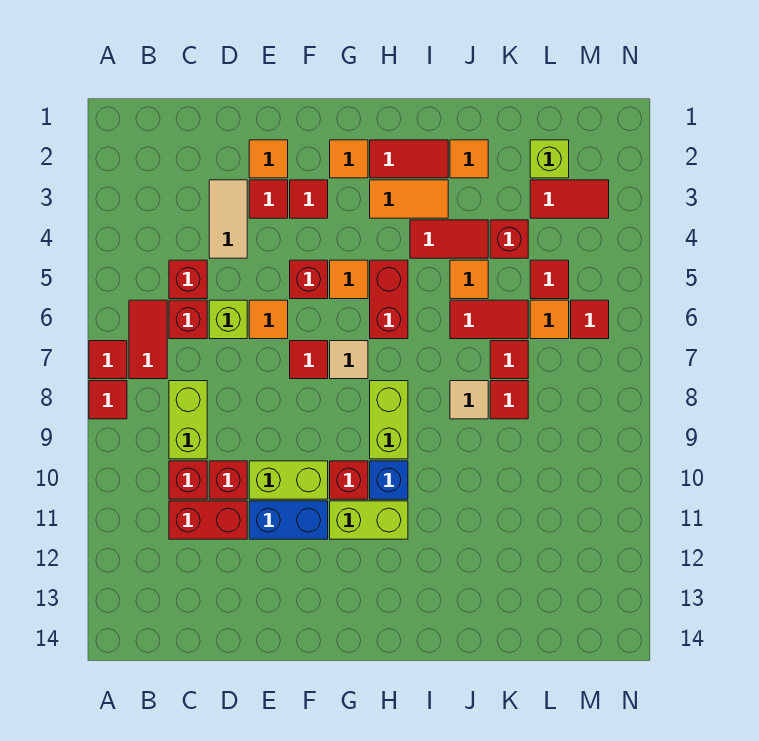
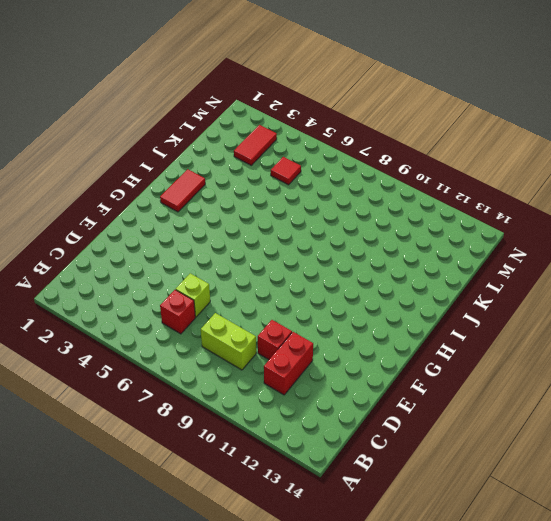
none -> red tile A7 level 1
none -> red tile A8 level 1
none -> red tile B6:B7 level 1
none -> red brick C5 level 1

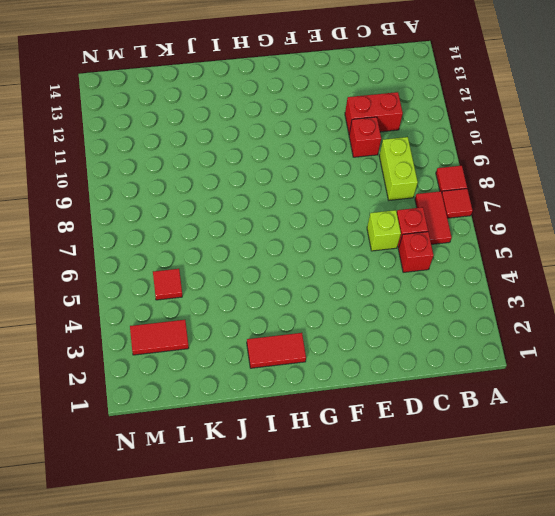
none -> red brick C10 level 1
none -> tan tile D3:D4 level 1
none -> orange tile E2 level 1
none -> red tile E3 level 1

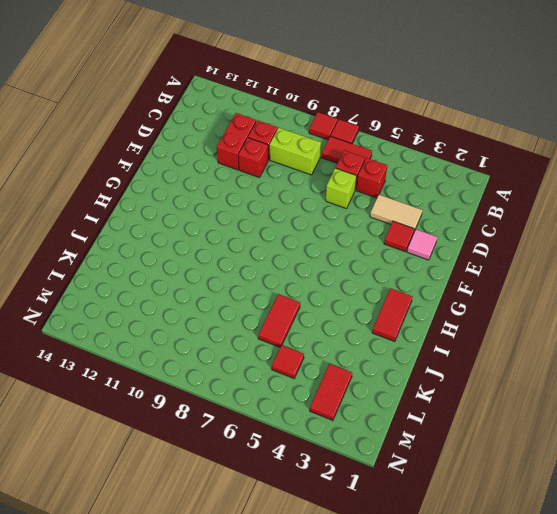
pink tile E2 level 1 -> orange tile E2 level 1
none -> orange tile E6 level 1
none -> lime brick E10:F10 level 1
none -> blue brick E11:F11 level 1
none -> red tile F3 level 1

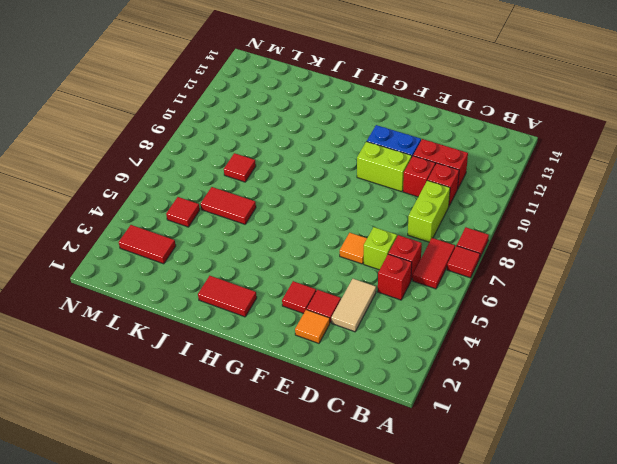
none -> red brick F5 level 1
none -> red tile F7 level 1
none -> orange tile G2 level 1
none -> orange tile G5 level 1

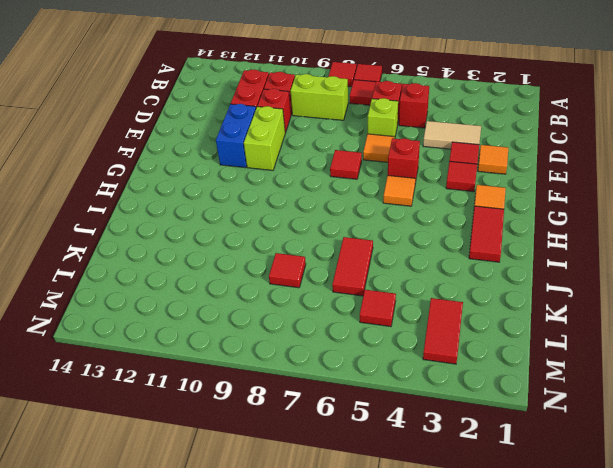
none -> tan tile G7 level 1
none -> red brick G10 level 1
none -> lime brick G11:H11 level 1
none -> orange tile H3:I3 level 1

